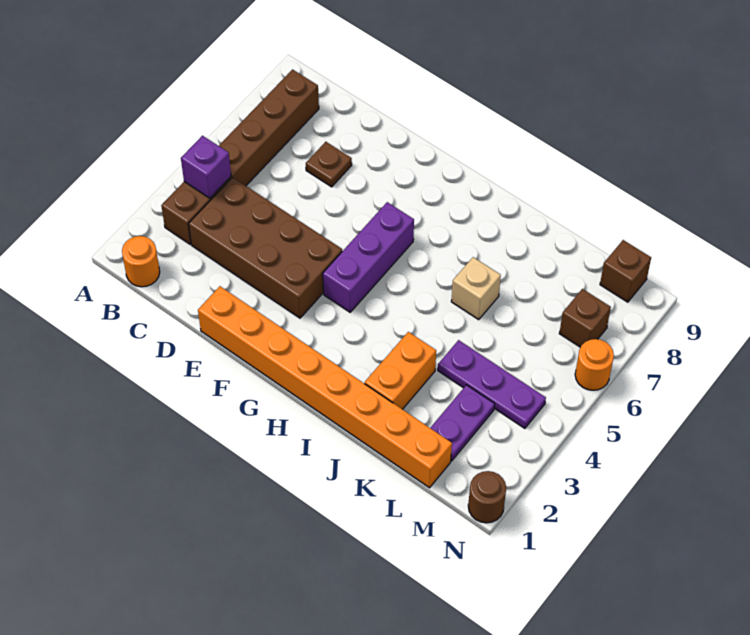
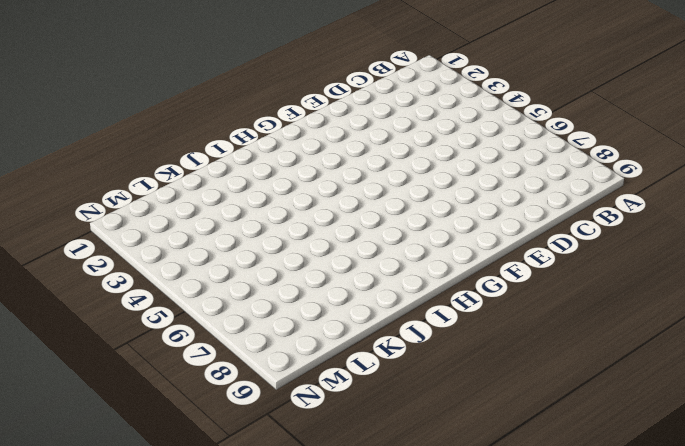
none -> orange round brick B1 level 1
none -> brown brick B3:B8 level 1
none -> brown brick C3:F4 level 1

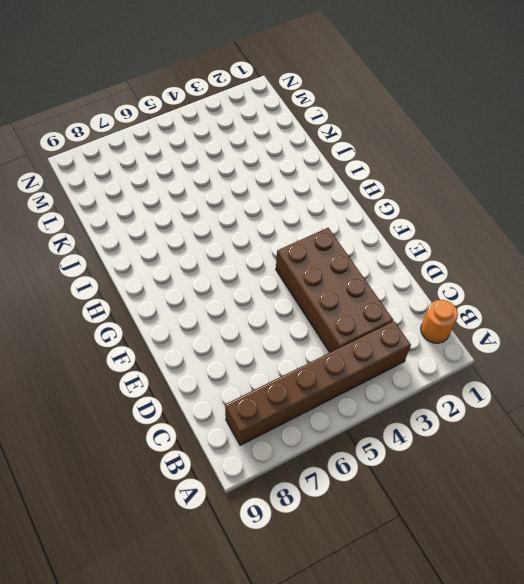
none -> brown plate D7 level 1
none -> orange brick E1:L1 level 1
none -> purple brick G4:G6 level 1

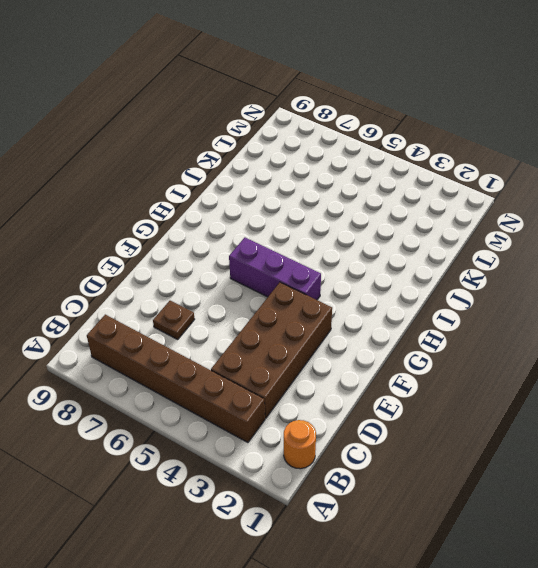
none -> orange brick E1:L1 level 1
none -> orange brick J2:J3 level 1
none -> tan brick J6 level 1

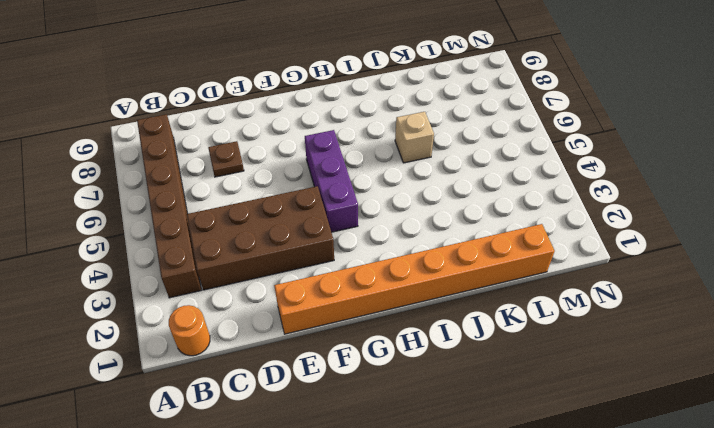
none -> orange brick J2:J3 level 1
none -> purple plate K4:M4 level 1
none -> purple plate L2:L3 level 1

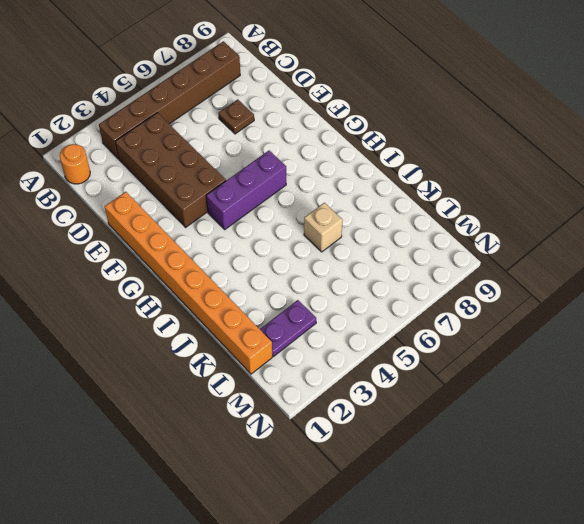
none -> orange brick J2:J3 level 1
none -> purple plate K4:M4 level 1
none -> brown brick M7 level 1

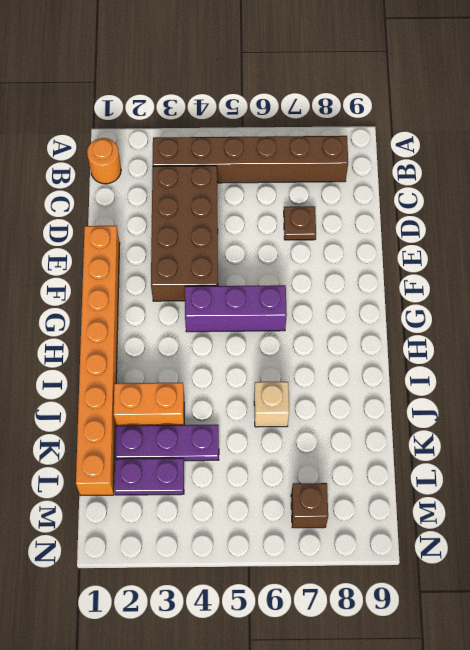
purple plate K2:K4 level 1 -> purple plate K4:M4 level 1
none -> brown brick M9 level 1
none -> brown round brick N1 level 1
none -> orange round brick N6 level 1

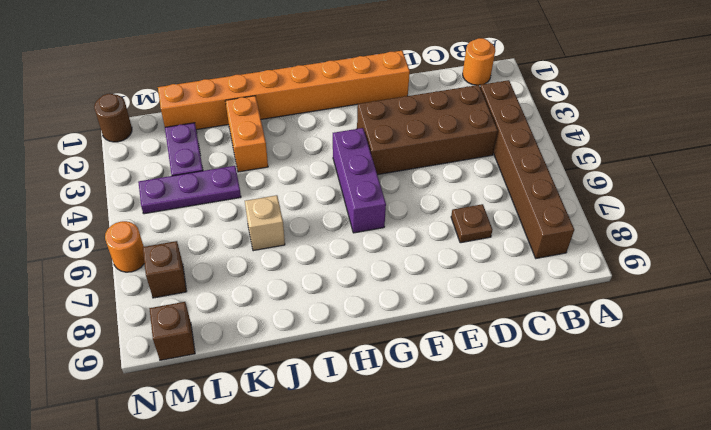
none -> purple brick B4 level 2

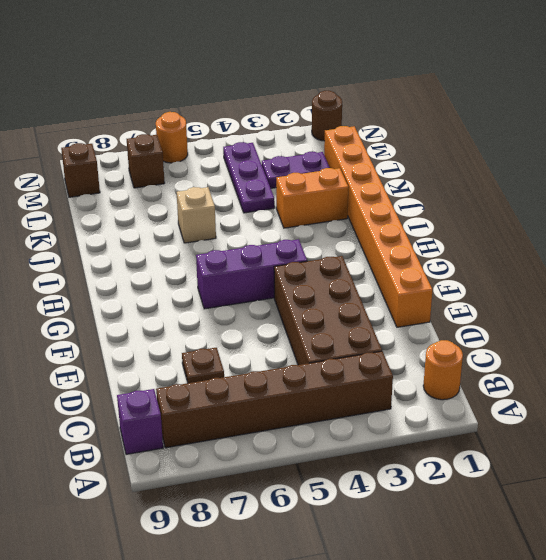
purple brick B9 level 1 -> purple brick B4 level 2

